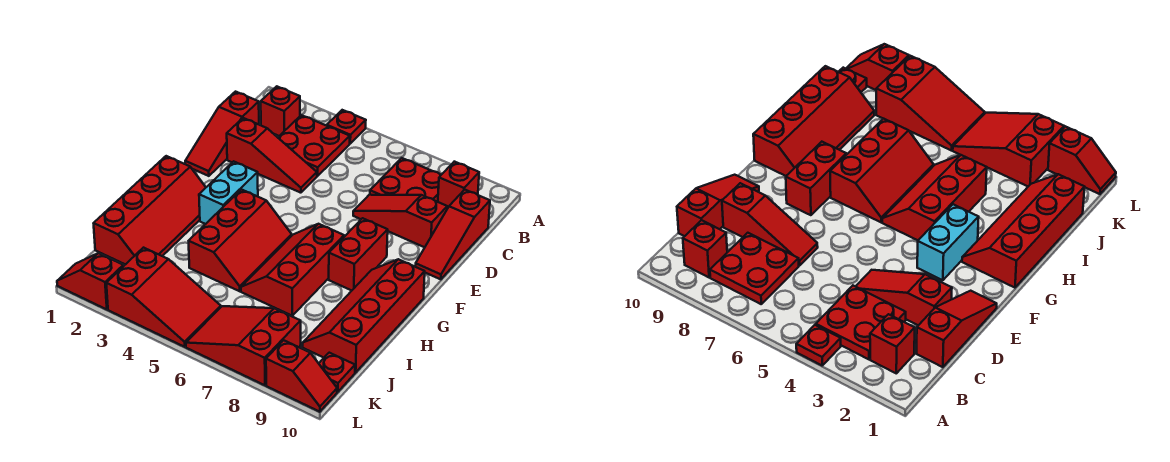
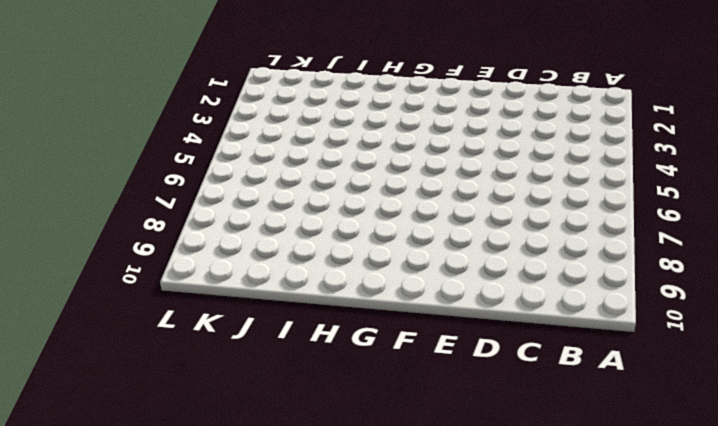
none -> red plate A4 level 1
none -> red brick B2 level 1
none -> red plate B3:C4 level 1

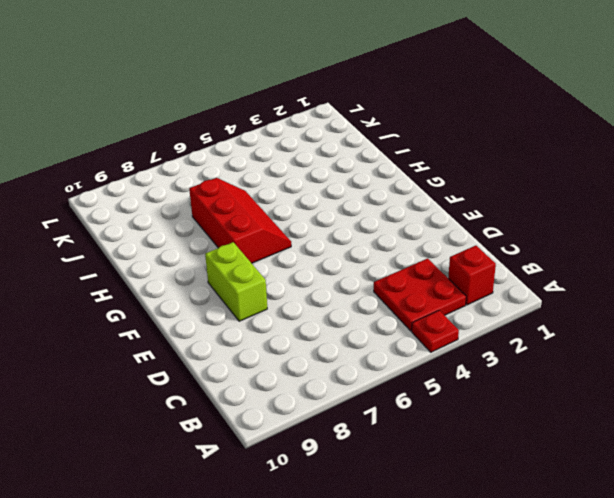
lime brick E8:F8 level 1 -> red brick F8:G8 level 1
none -> red plate B7:C8 level 1
none -> red brick B9 level 1
none -> red slope C1:E1 level 1 top C

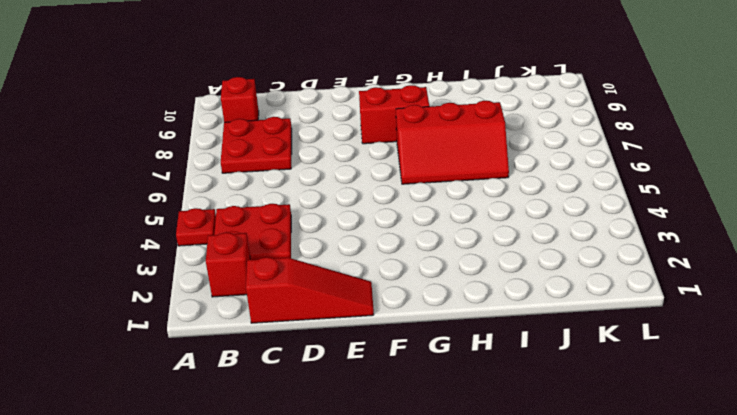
none -> red slope C10:E10 level 1 top C
none -> red slope D2:D4 level 1 top 2
none -> red slope D7:D9 level 1 top 9

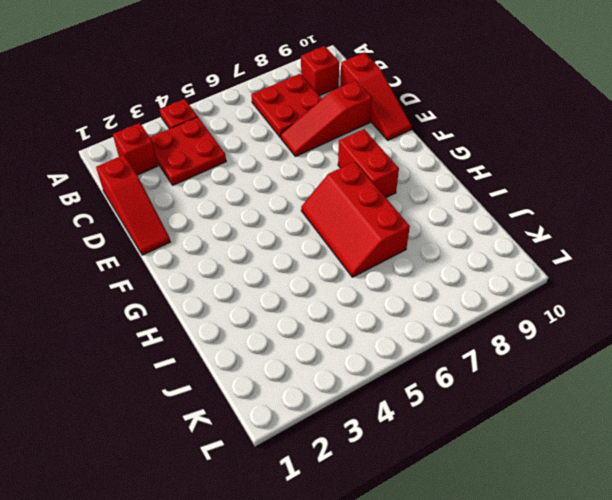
none -> red slope D2:D4 level 1 top 2
none -> cyan brick F3:G3 level 1
none -> red slope G1:J2 level 1 top 1

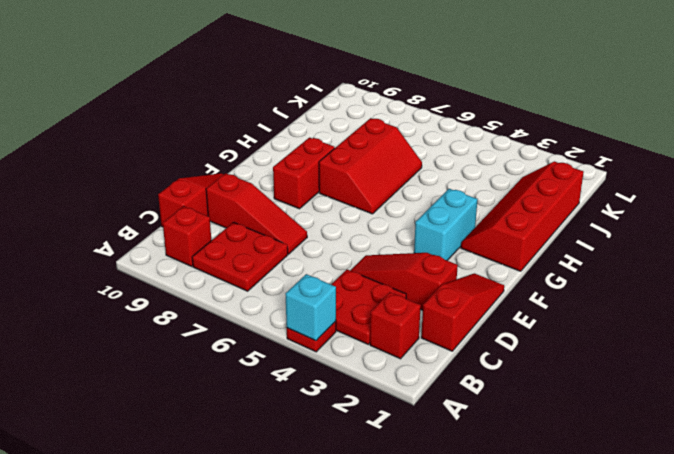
cyan brick A4 level 2 -> none
none -> red slope G4:I5 level 1 top 4
none -> red slope G9:J10 level 1 top 10
none -> red slope K3:L5 level 1 top 3

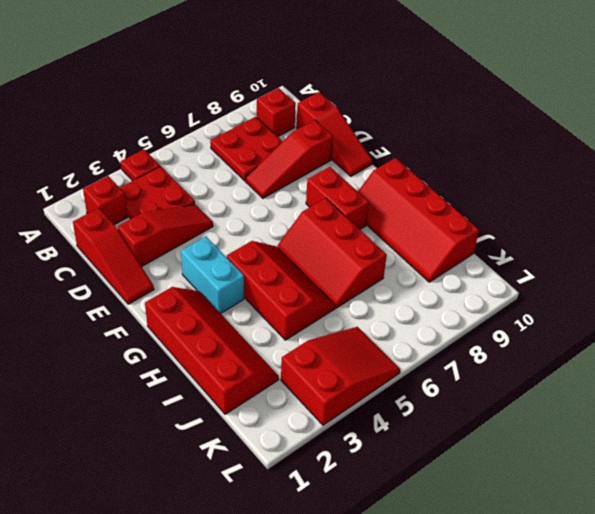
none -> red slope K6:L8 level 1 top 8
none -> red plate K10 level 1
none -> red slope L1:L2 level 1 top 2

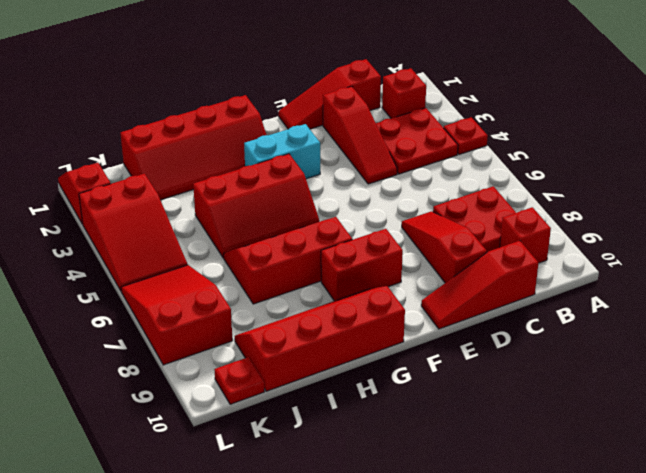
none -> red slope L9:L10 level 1 top 9

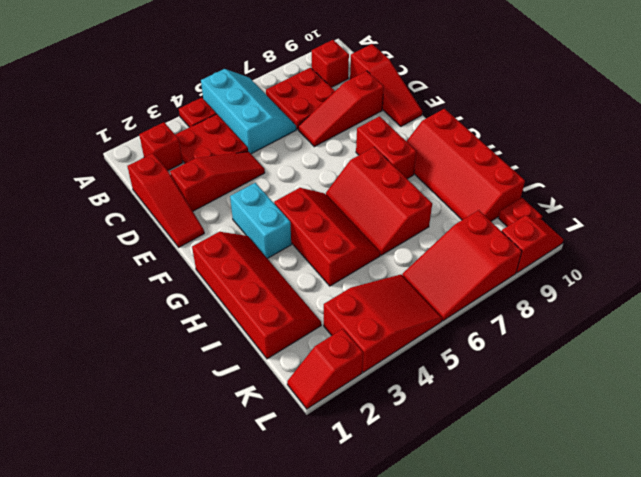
cyan slope A5:C6 level 1 top 5 -> none

